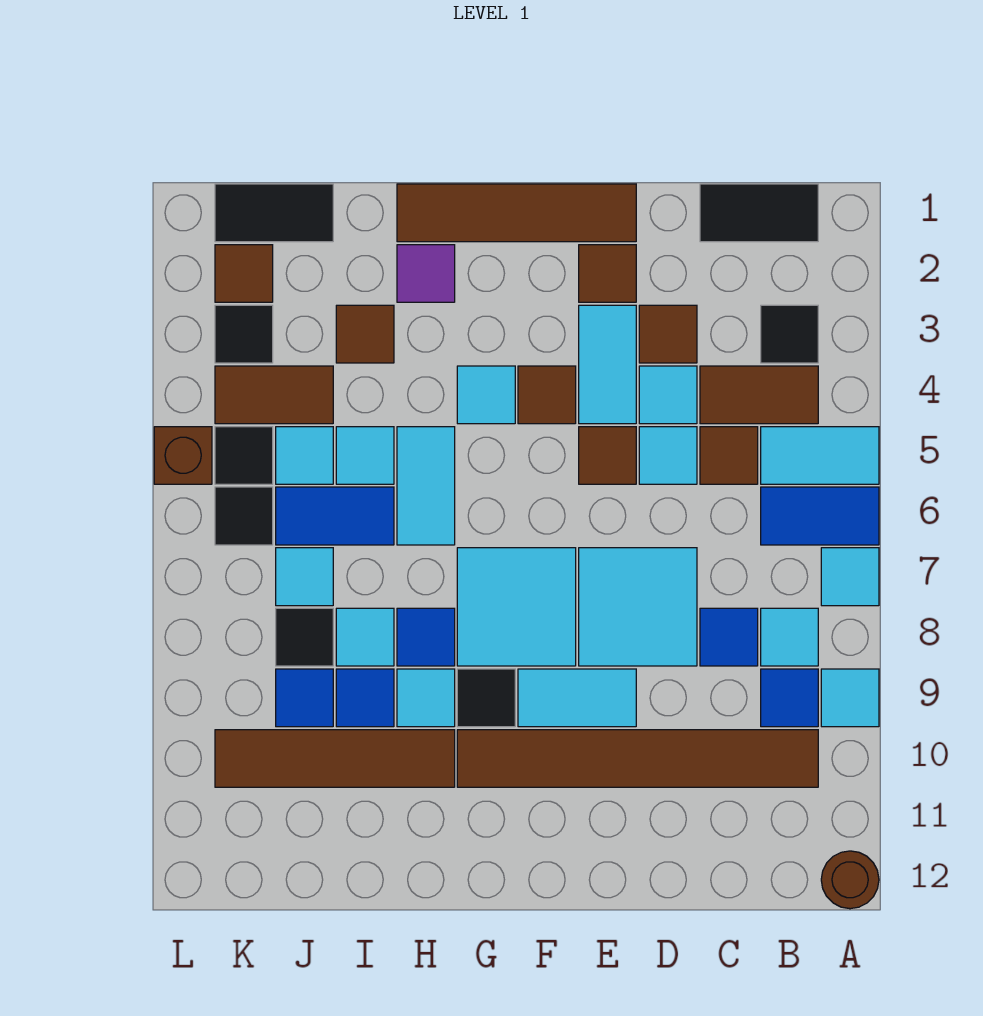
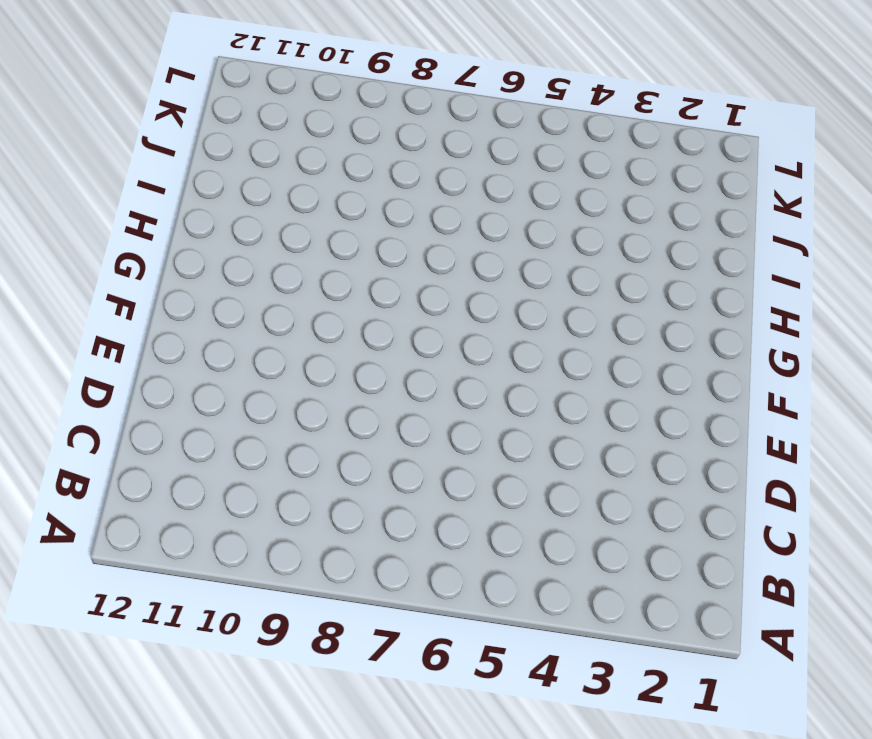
none -> cyan tile A5:B5 level 1
none -> blue tile A6:B6 level 1
none -> cyan tile A7 level 1
none -> cyan tile A9 level 1

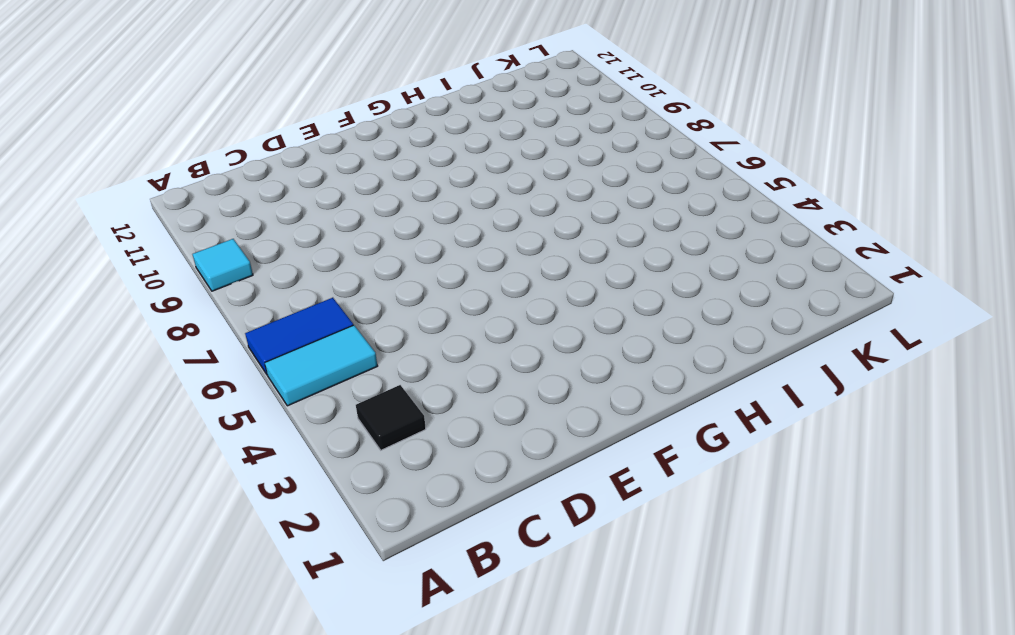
none -> cyan tile A7 level 1
none -> brown round brick A12 level 1
none -> black tile B1:C1 level 1
none -> brown tile B4:C4 level 1

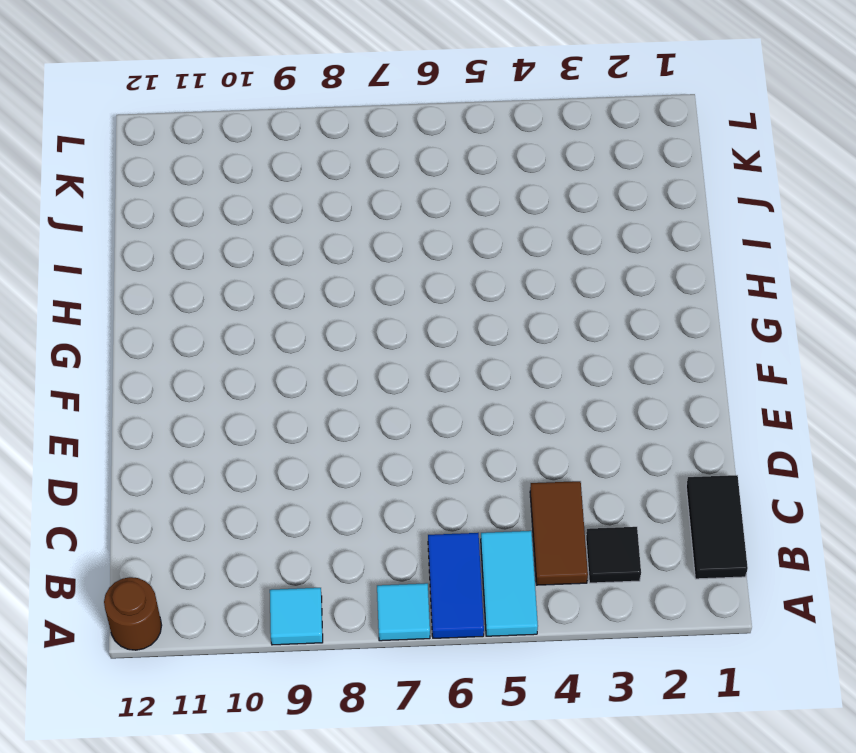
none -> cyan tile B8 level 1
none -> blue tile B9 level 1
none -> brown tile B10:G10 level 1
none -> brown tile C5 level 1

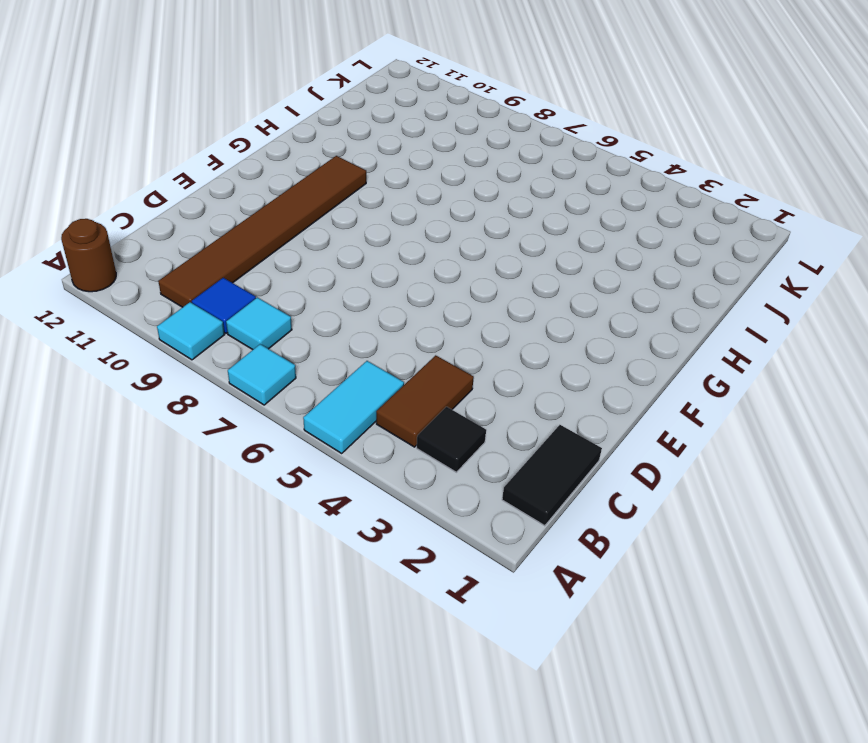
none -> blue tile A6:B6 level 1
none -> brown tile C5 level 1
none -> blue tile C8 level 1
none -> brown tile D3 level 1

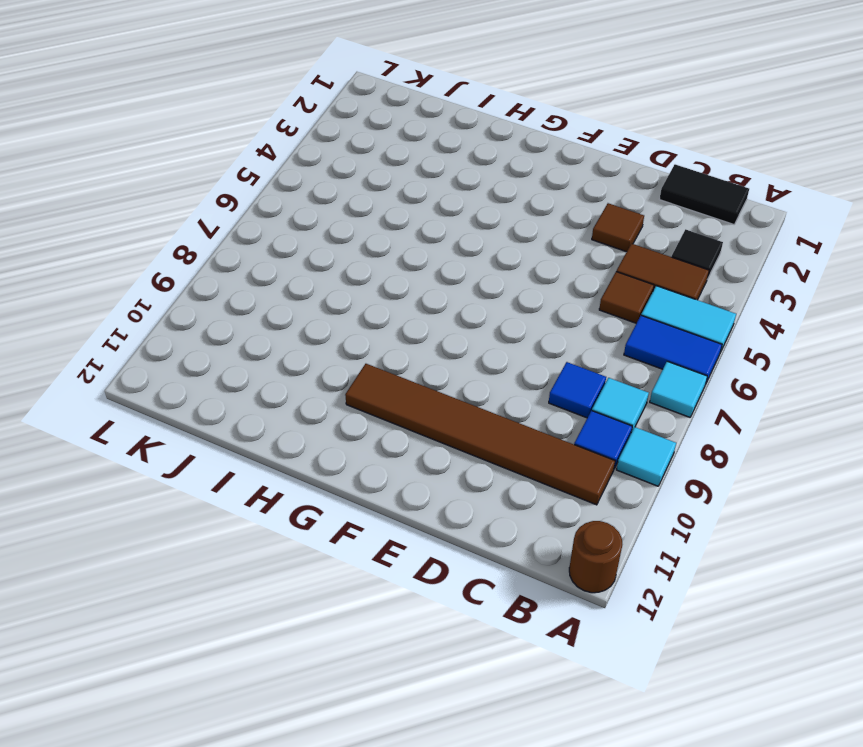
none -> cyan tile D4 level 1
none -> cyan tile D5 level 1
none -> cyan tile D7:E8 level 1
none -> brown tile E1:H1 level 1

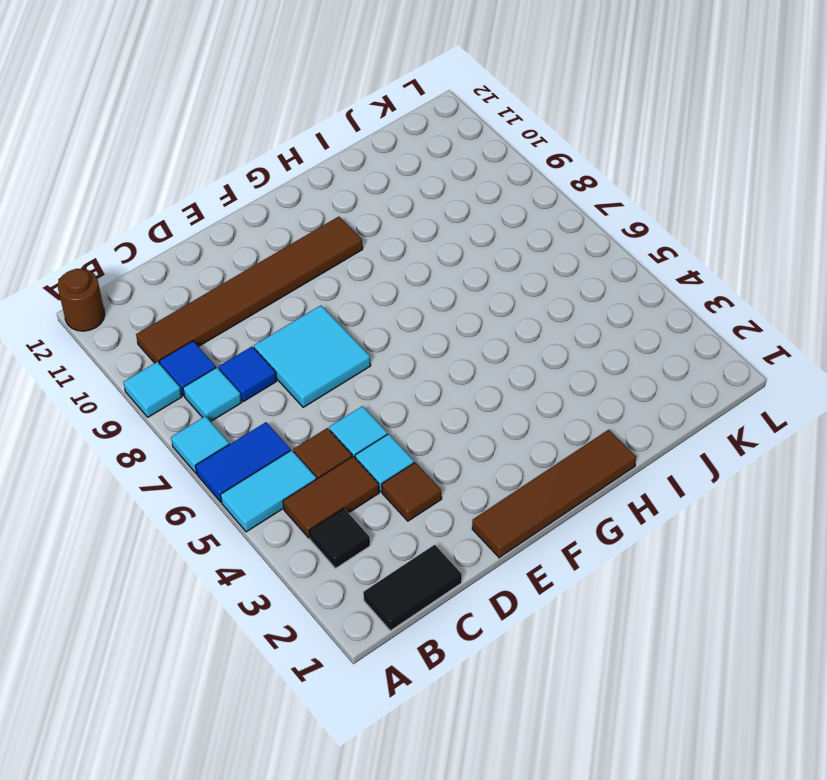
none -> brown tile E2 level 1
none -> cyan tile E3:E4 level 1
none -> brown tile E5 level 1
none -> cyan tile E9:F9 level 1

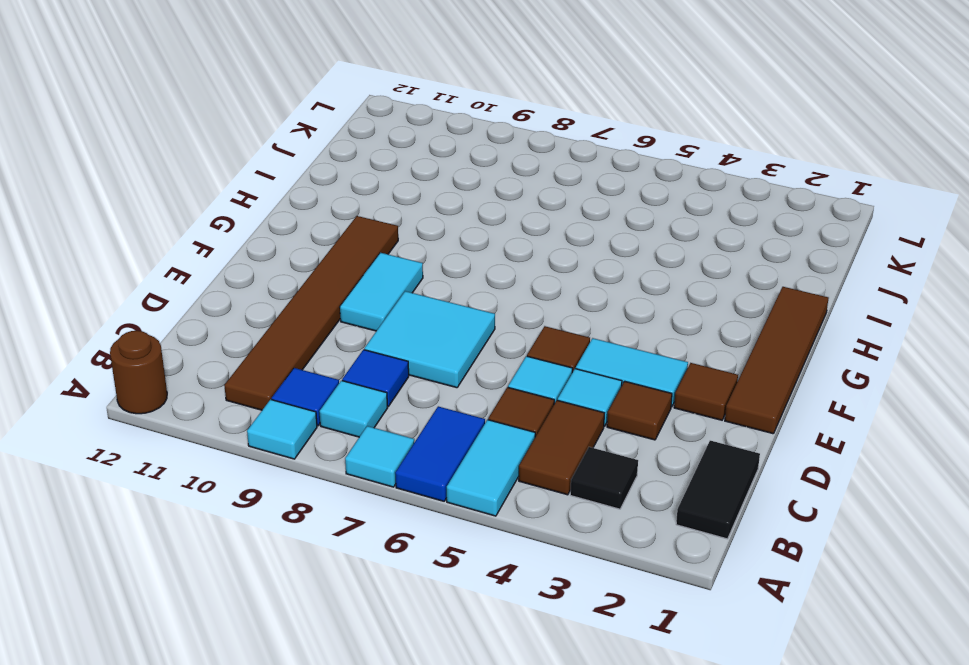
none -> brown tile F4 level 1
none -> cyan tile F7:G8 level 1
none -> cyan tile G4 level 1
none -> black tile G9 level 1

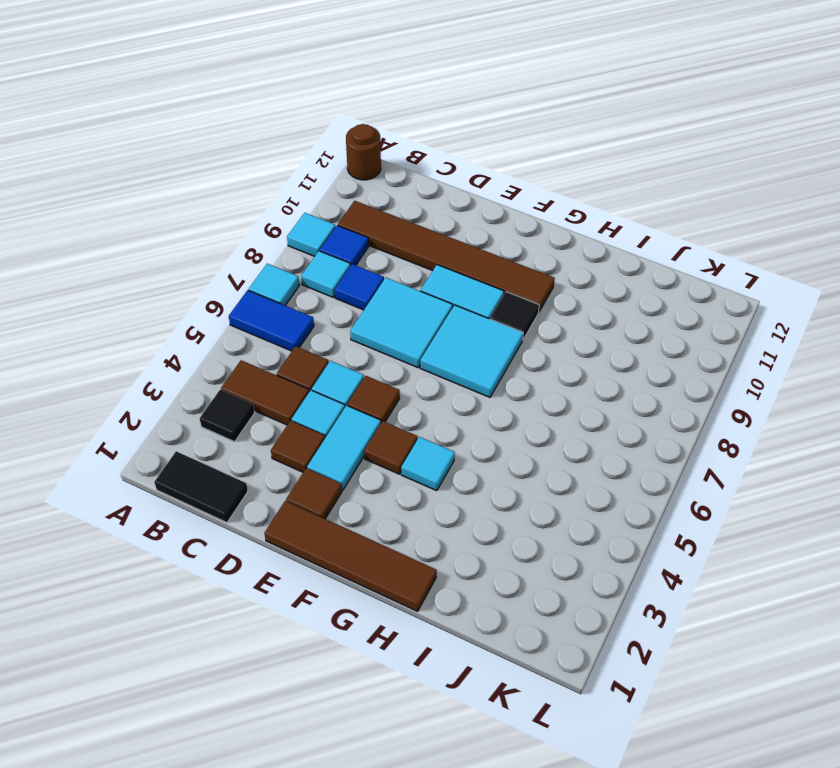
none -> cyan tile A5:B5 level 1
none -> purple tile H2 level 1
none -> cyan tile H5:H6 level 1
none -> blue tile H8 level 1

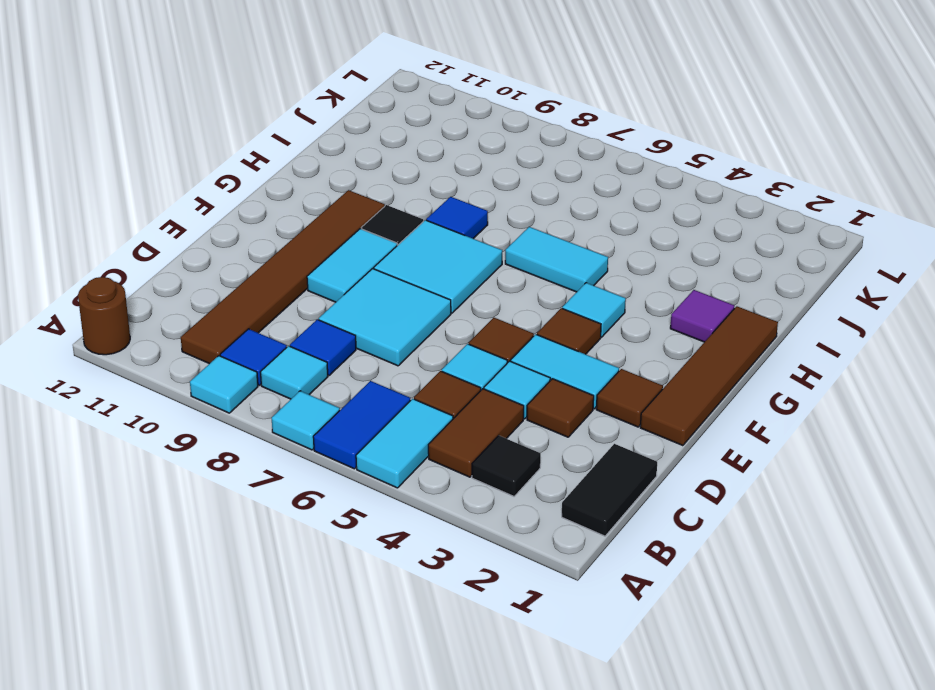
none -> cyan tile H9 level 1
none -> brown tile H10:K10 level 1
none -> brown tile I3 level 1
none -> cyan tile I5 level 1

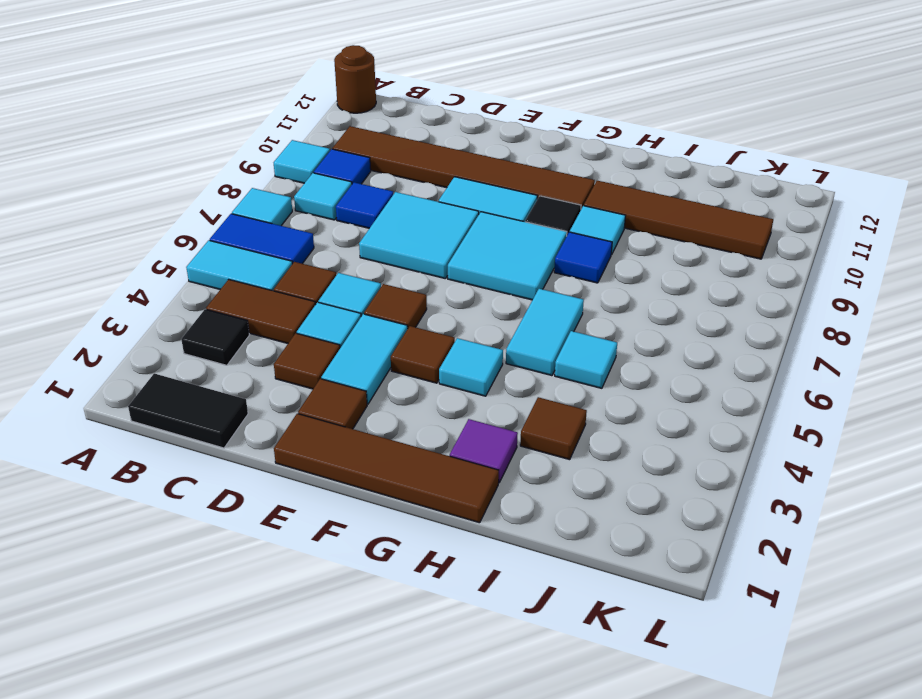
none -> blue tile I6:J6 level 1
none -> cyan tile I8 level 1
none -> blue tile I9 level 1
none -> black tile J1:K1 level 1

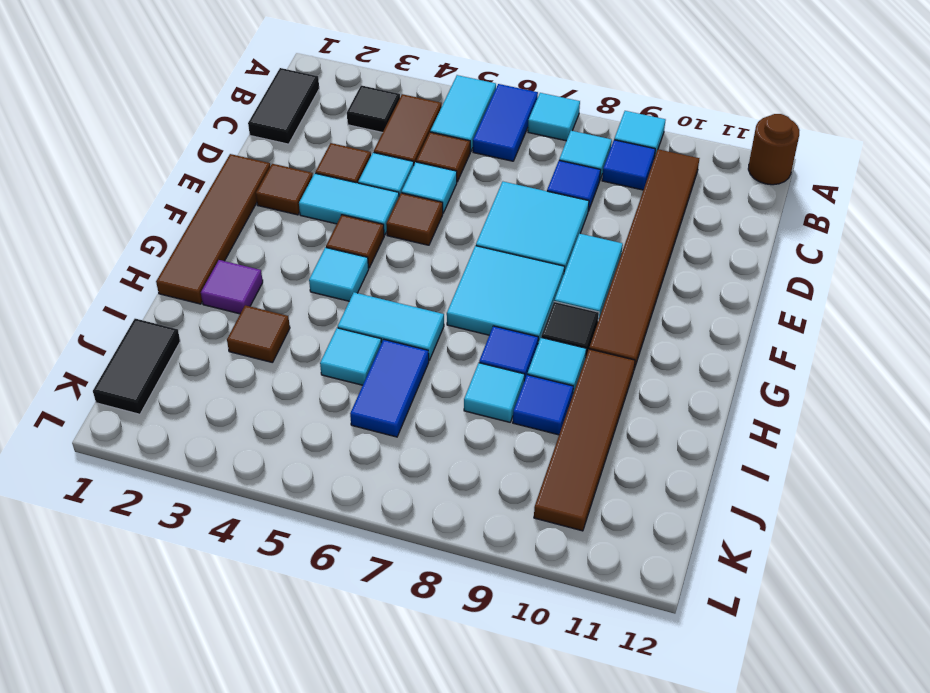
none -> brown tile J4:K4 level 1
none -> cyan tile J5 level 1
none -> cyan tile J7 level 1
none -> black tile J8 level 1

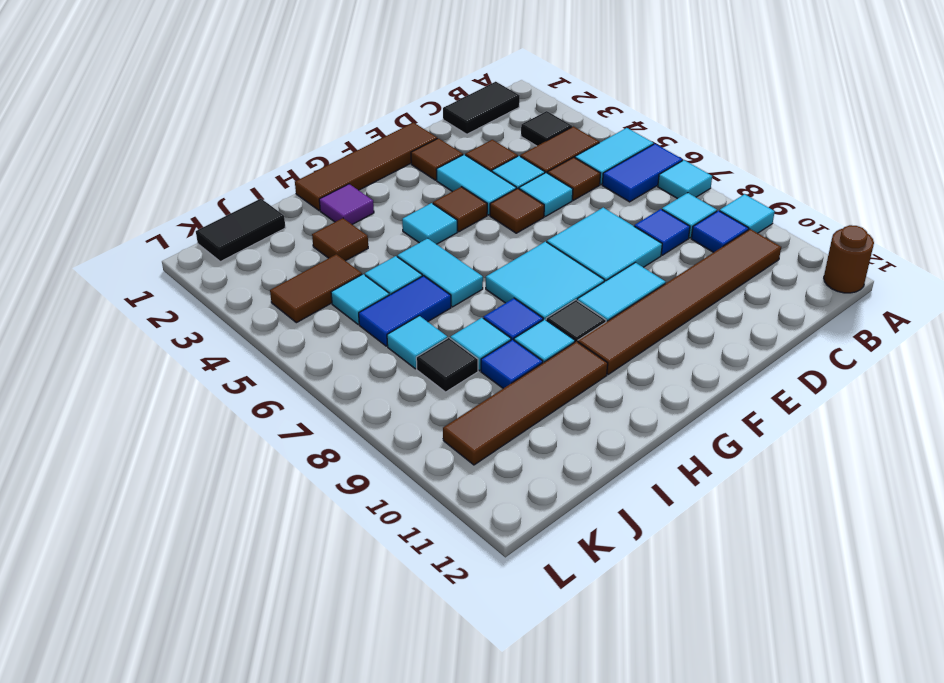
none -> blue tile J9 level 1
none -> brown tile K2 level 1
none -> black tile K3 level 1
none -> black tile K5 level 1

